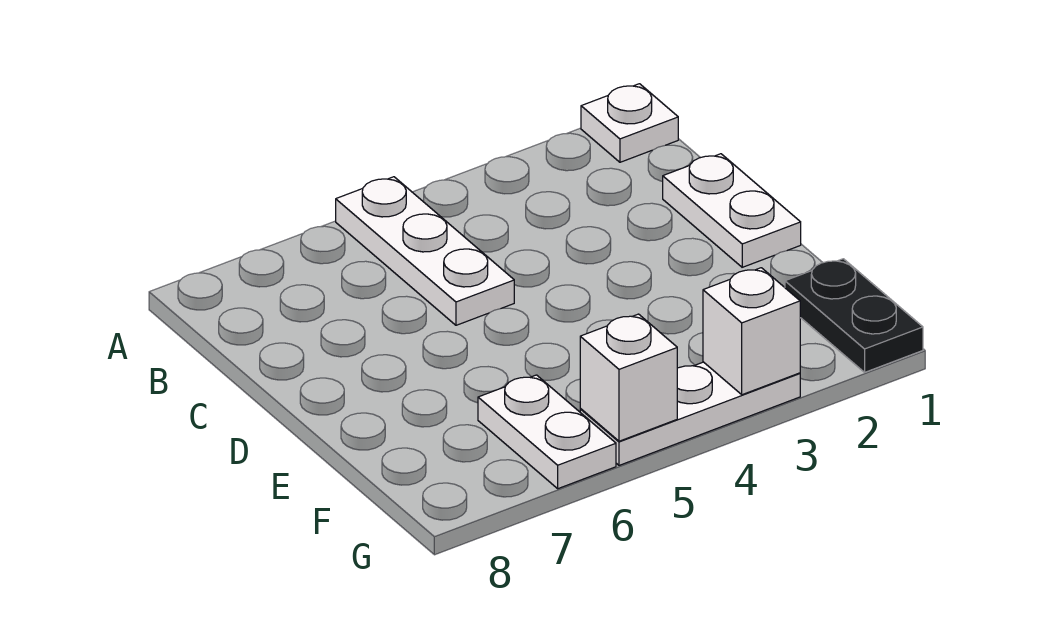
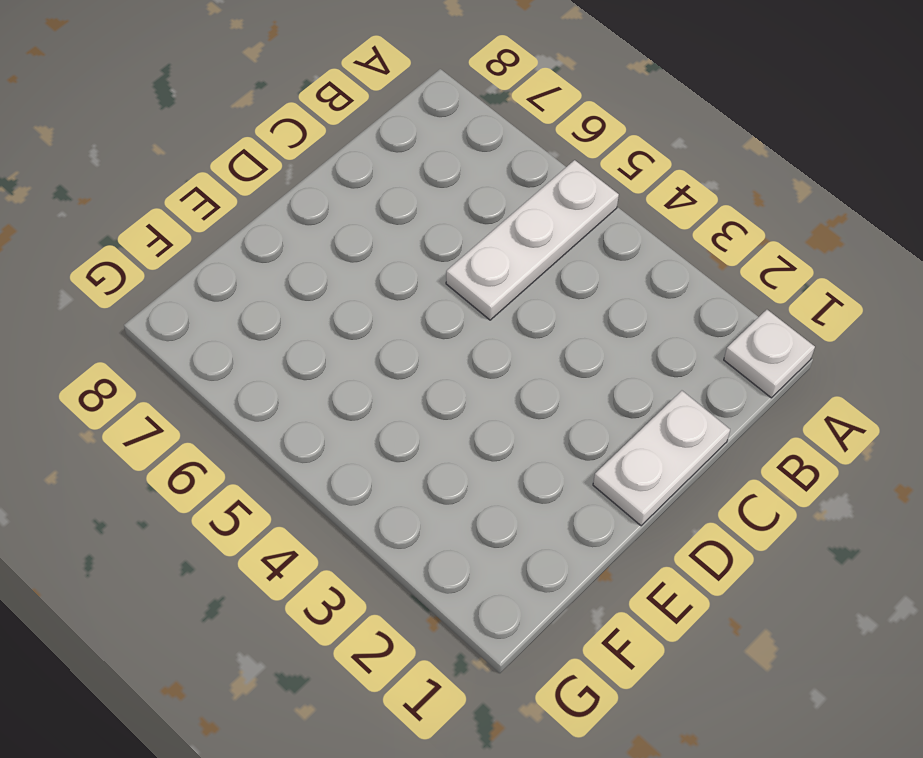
none -> black plate F1:G1 level 1
none -> white plate F6:G6 level 1

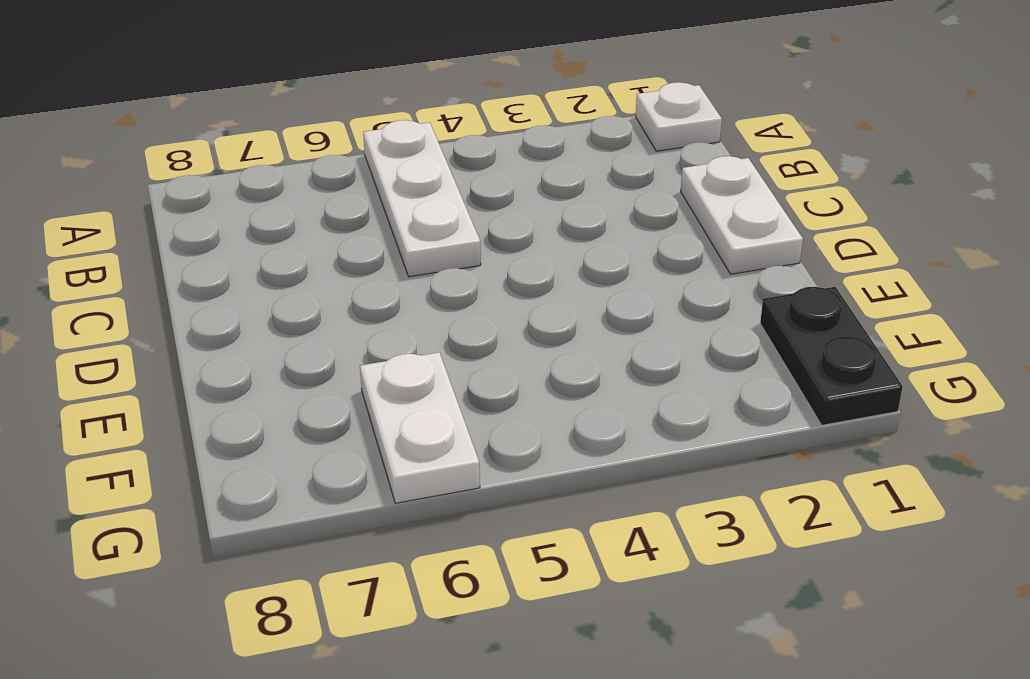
none -> white plate G3:G5 level 1
none -> white brick G3 level 2

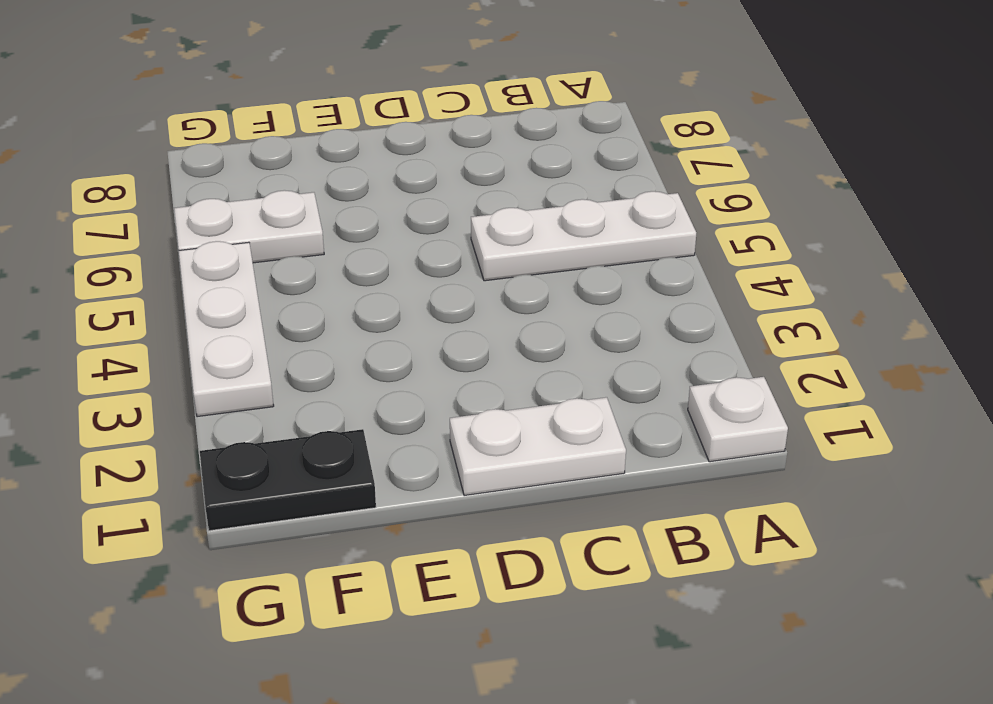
none -> white brick G3 level 2
none -> white brick G5 level 2

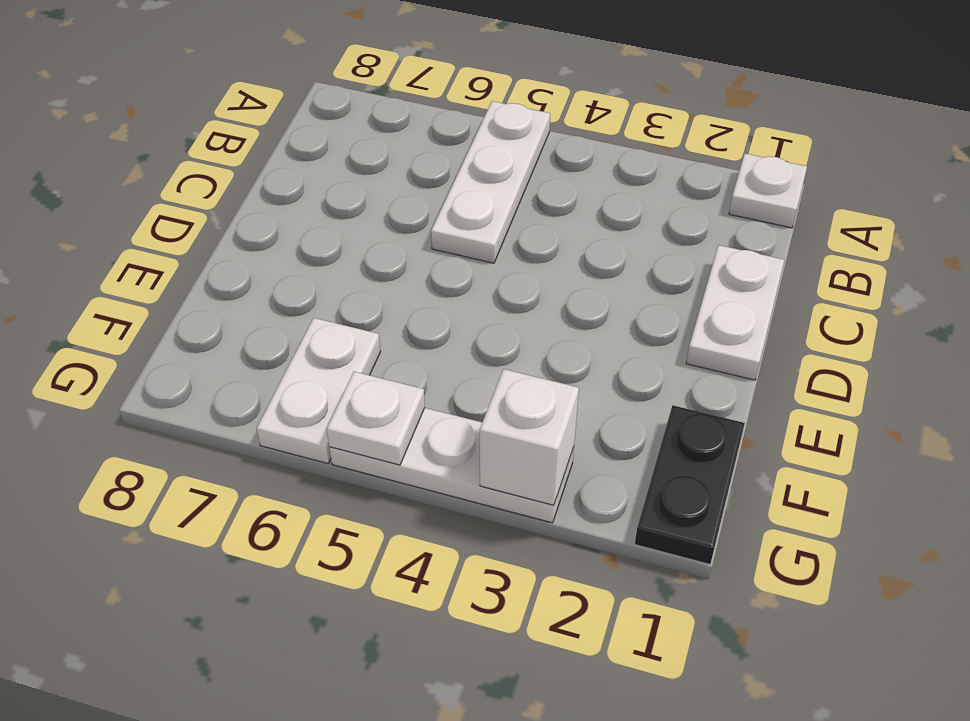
white plate G5 level 2 -> white brick G5 level 2

